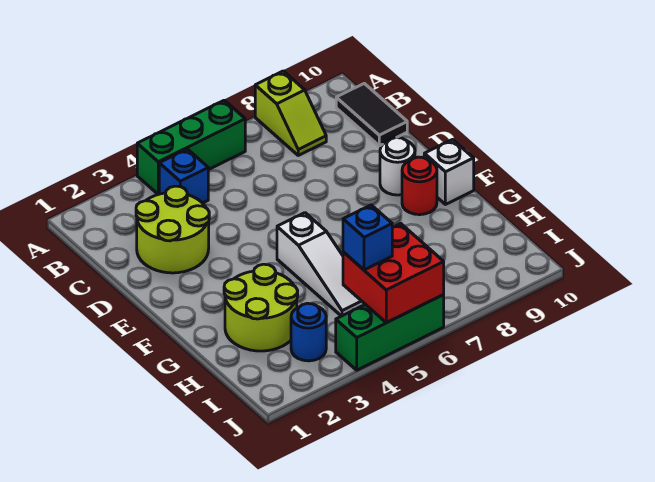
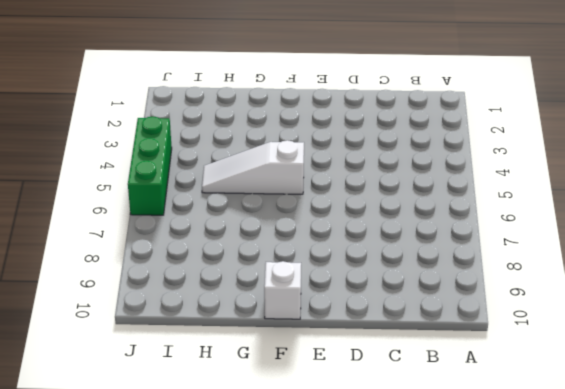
none -> green brick A4:A6 level 1
none -> lime slope A8:B8 level 1 top A
none -> blue brick B4 level 1

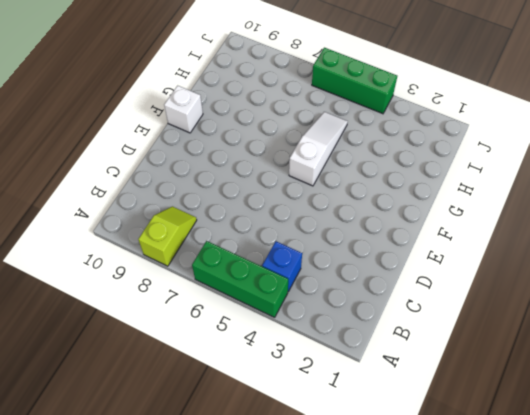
none -> black tile B10:C10 level 1
none -> lime round brick C2:D3 level 1
none -> white round brick E9 level 1

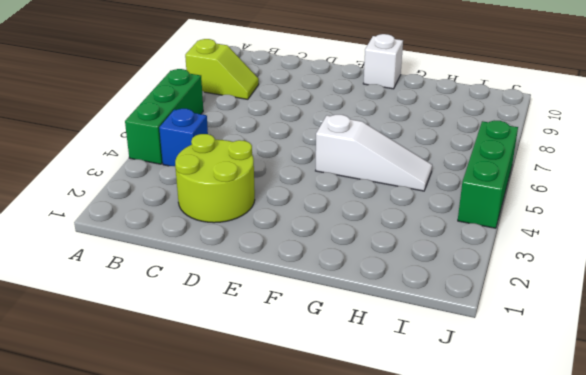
none -> black tile B10:C10 level 1
none -> white round brick E9 level 1
none -> red round brick F9 level 1

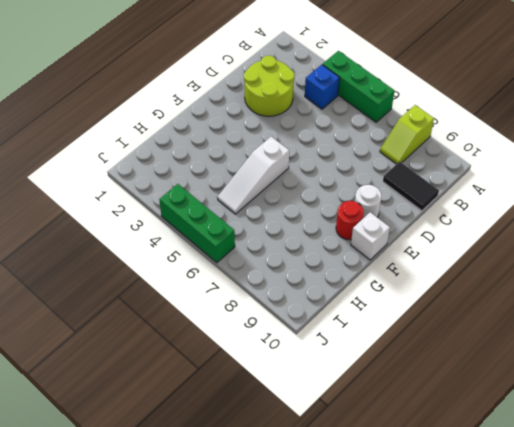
black tile C9:C10 level 1 -> black tile B10:C10 level 1
none -> lime round brick G2:H3 level 1
none -> blue round brick I3 level 1
none -> red brick I5:J6 level 2

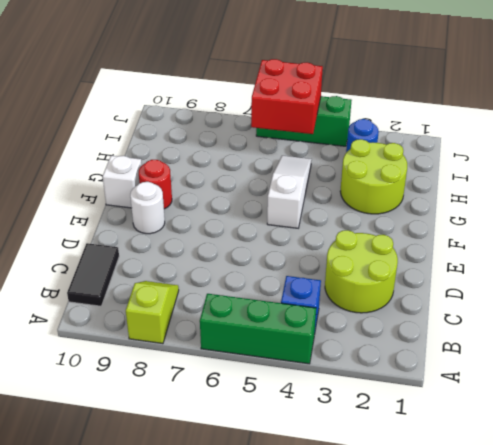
none -> blue brick I5 level 3

